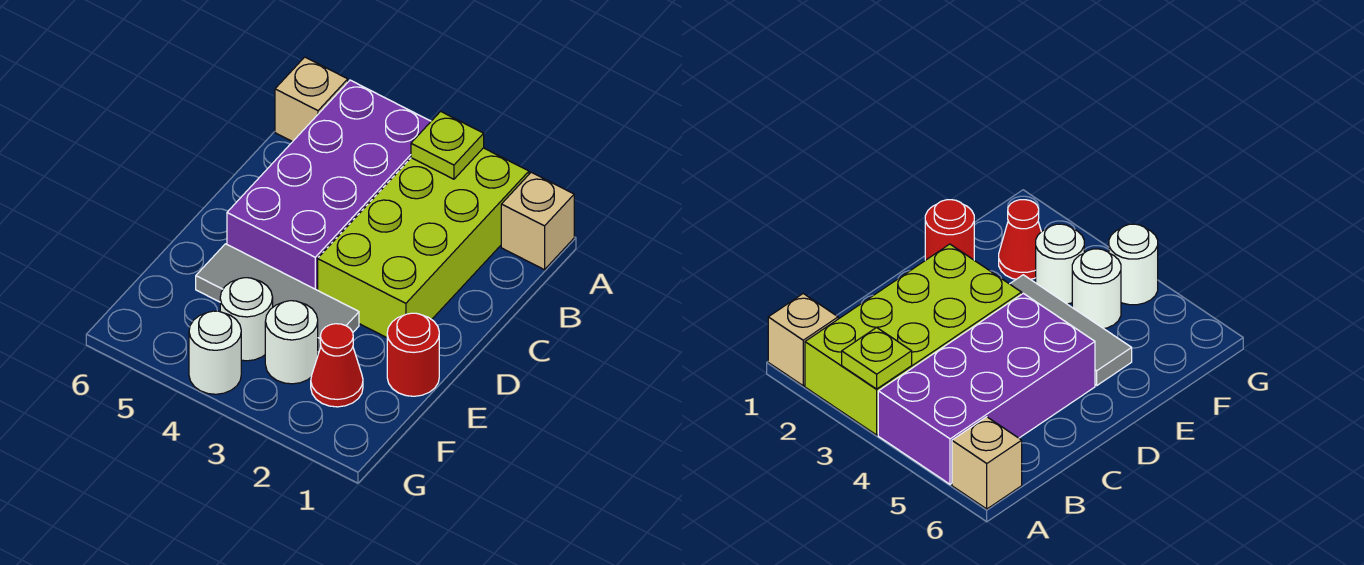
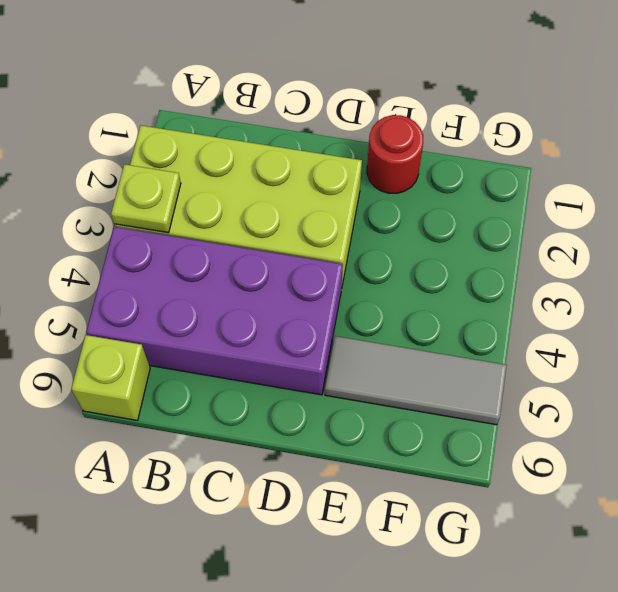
lime brick A6 level 1 -> tan brick A6 level 1
grey tile E5:G5 level 1 -> grey tile E3:E5 level 1
none -> tan brick A1 level 1
none -> red cone F2 level 1

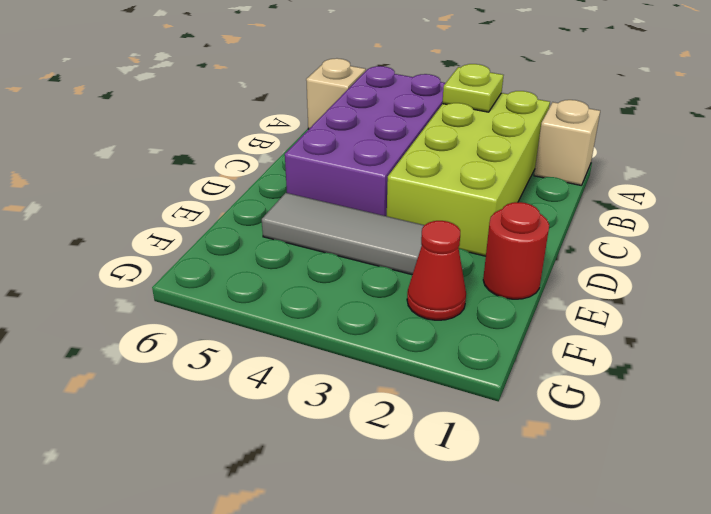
none -> white round brick F3 level 1
none -> white round brick F4 level 1

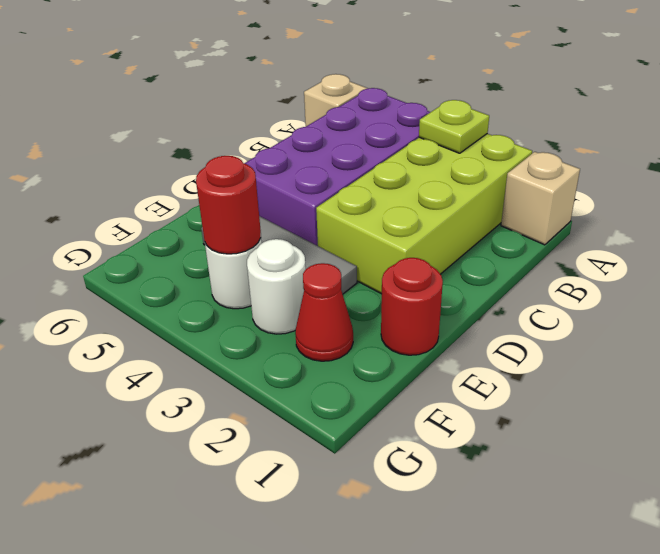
red round brick F4 level 2 -> none
none -> white round brick G4 level 1

